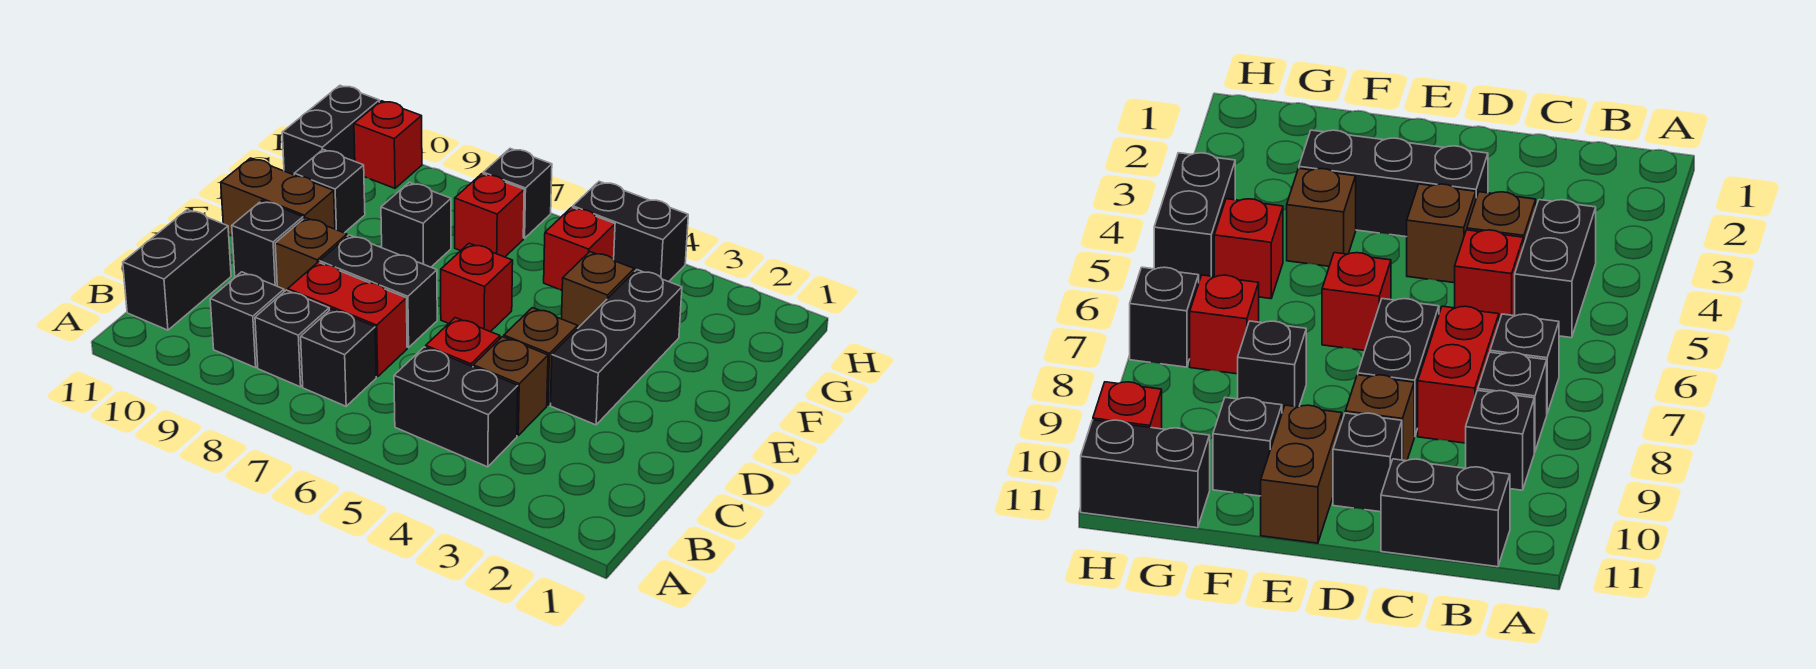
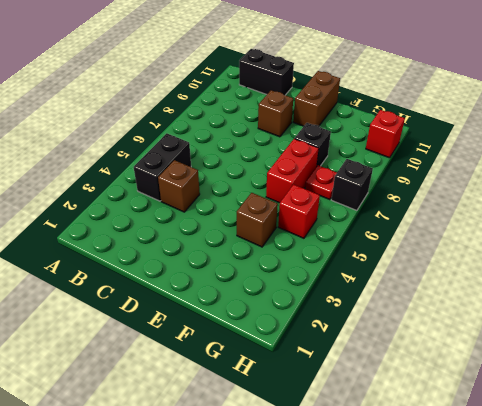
red brick F6:F7 level 1 -> red brick C7:C8 level 1
red plate G7 level 1 -> red brick G7 level 1
none -> black brick B7 level 1
none -> black brick B8 level 1
none -> black brick B9 level 1

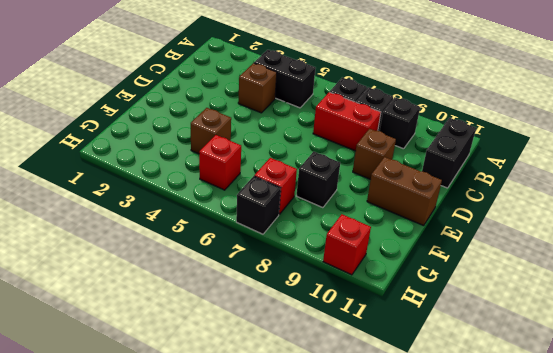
none -> red brick C5 level 1
none -> black brick D3:F3 level 1
none -> brown brick D4 level 1

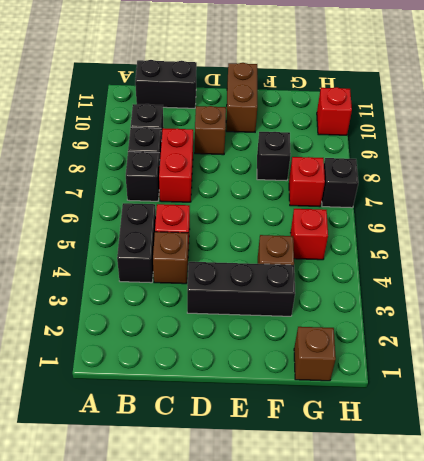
brown brick G1 level 1 -> brown brick D4 level 1
none -> black brick D7:D8 level 1
none -> black brick D10 level 1
none -> red brick E6 level 1

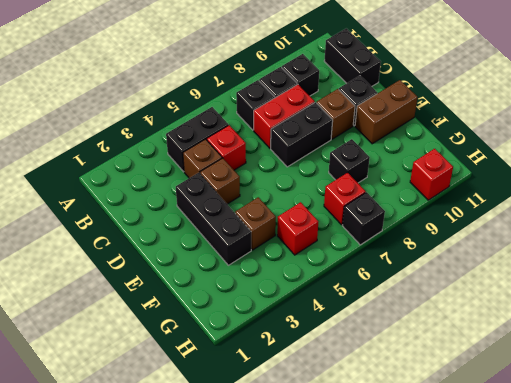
none -> red brick E6 level 1
none -> black brick F10 level 1
none -> black brick G11:H11 level 1

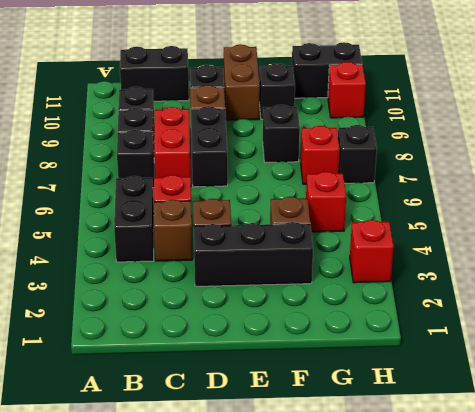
red brick H3 level 1 -> red brick E6 level 1
none -> black brick H4:H5 level 1

